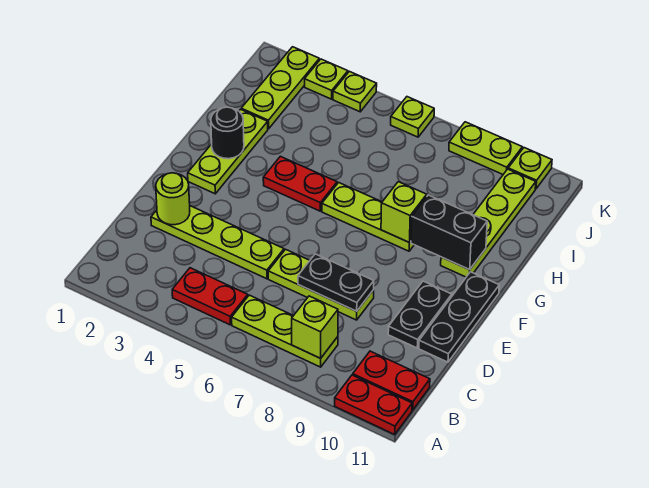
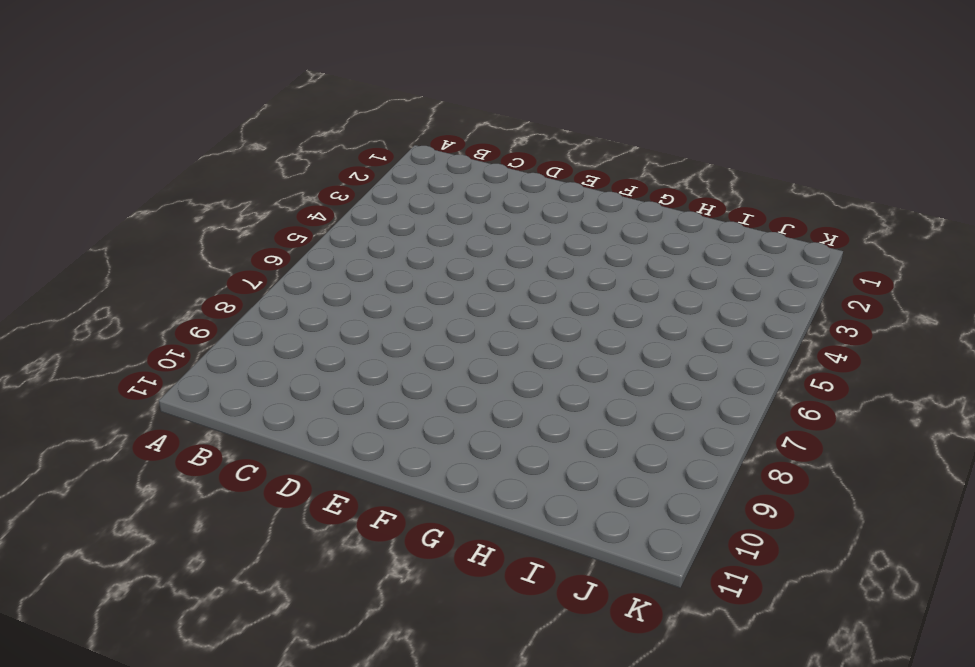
none -> red plate A10:A11 level 1
none -> red plate B4:B5 level 1
none -> lime plate B6:B8 level 1

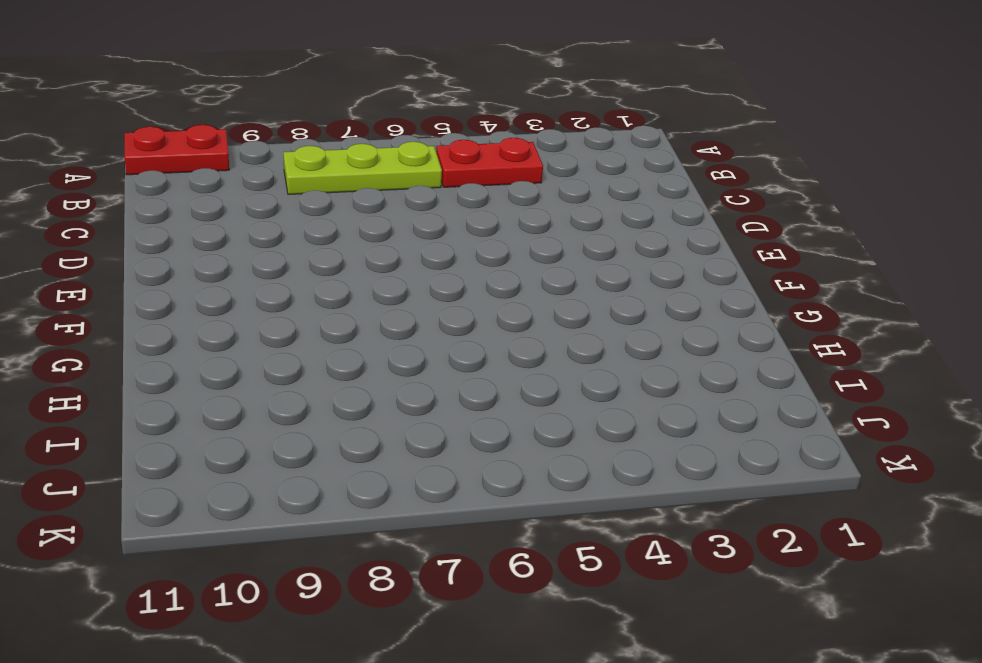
none -> red plate B10:B11 level 1
none -> lime plate D2:D5 level 1
none -> lime plate D6:D8 level 1

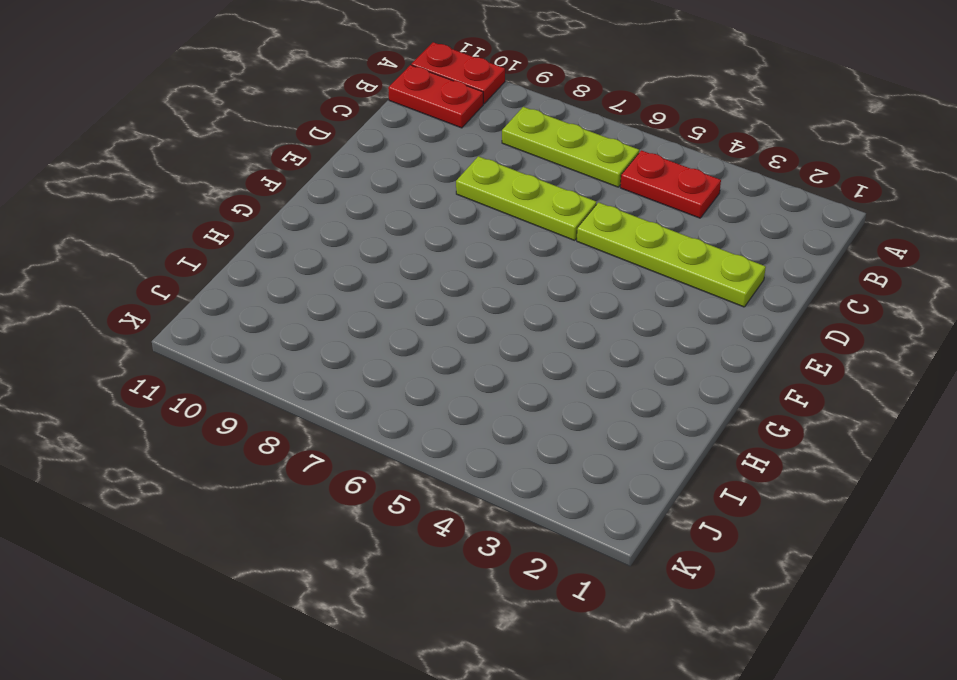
none -> black plate D10:E10 level 1
none -> black plate D11:F11 level 1
none -> lime plate F2:H2 level 1

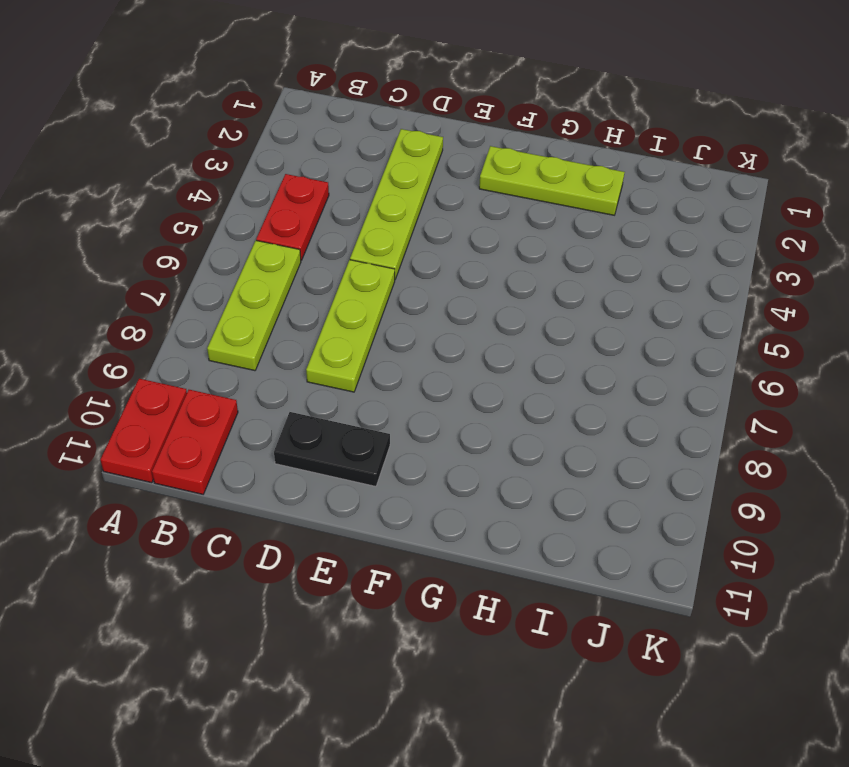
none -> black plate D11:F11 level 1
none -> red plate G4:G5 level 1
none -> lime plate G6:G8 level 1

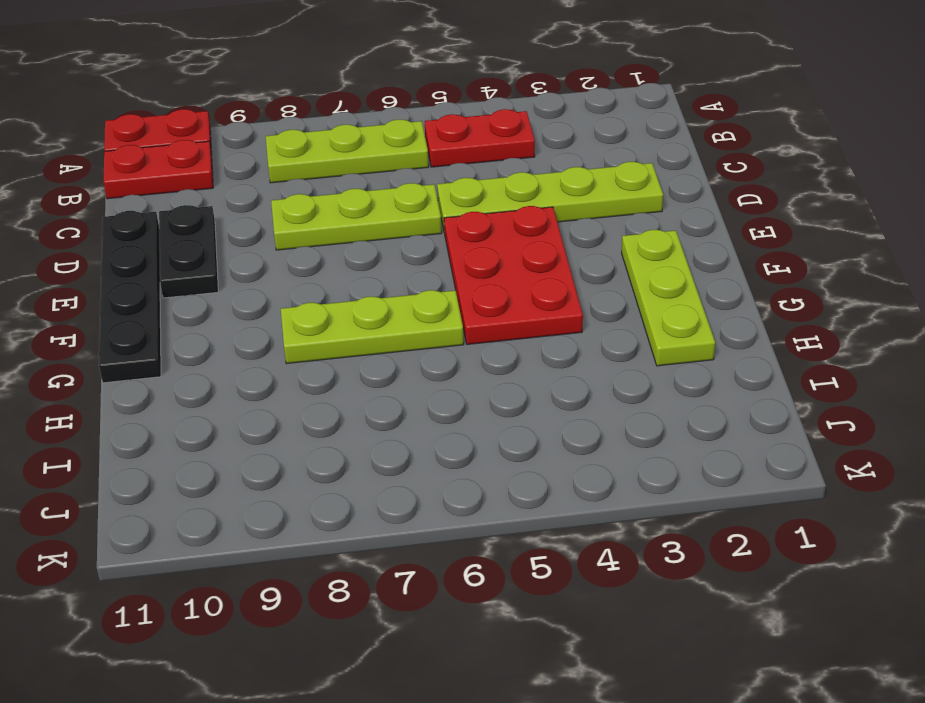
black plate D11:G11 level 1 -> black plate D11:F11 level 1
red plate E4:G5 level 1 -> red plate G4:G5 level 1
none -> lime plate G10:J10 level 1
none -> lime plate I2:K2 level 1
none -> lime plate K3 level 1

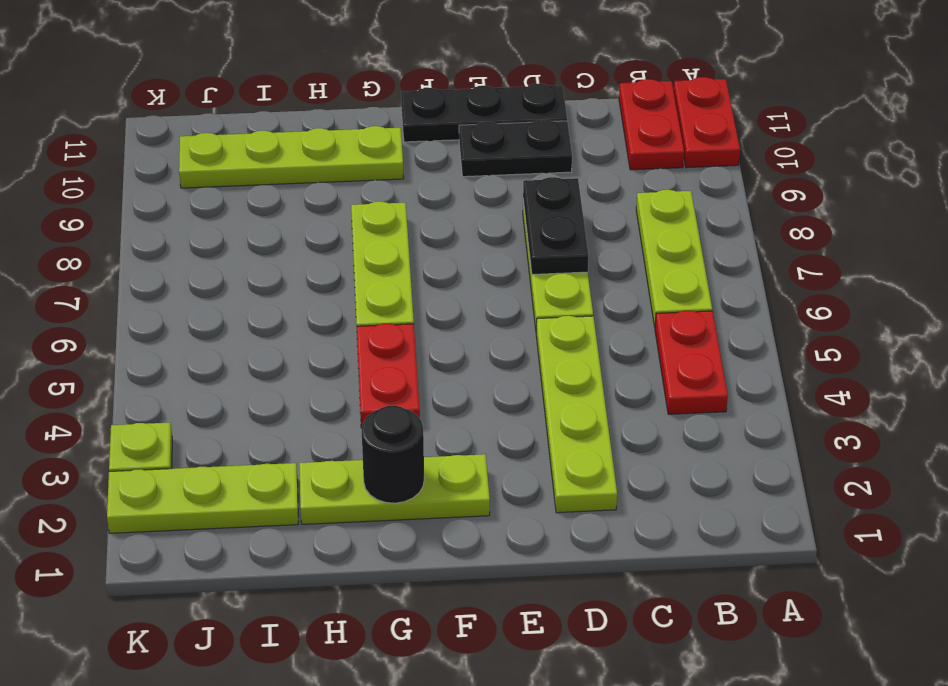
none -> lime plate K4 level 1
none -> lime plate K6 level 1
none -> lime plate K8:K9 level 1

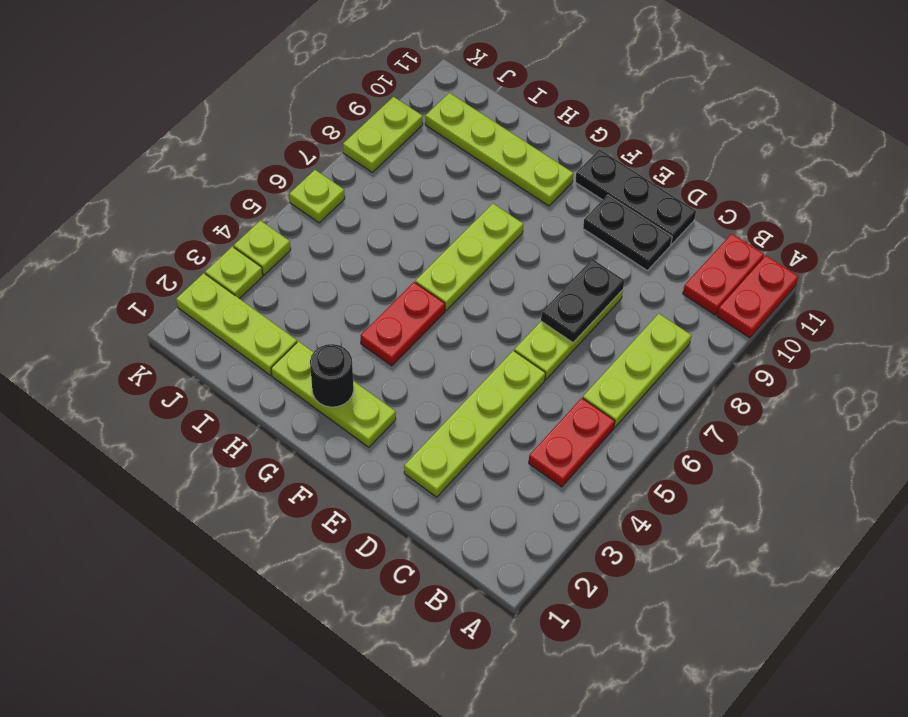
none -> lime plate K10 level 1
none -> lime brick B8 level 2
none -> lime round brick D2 level 2

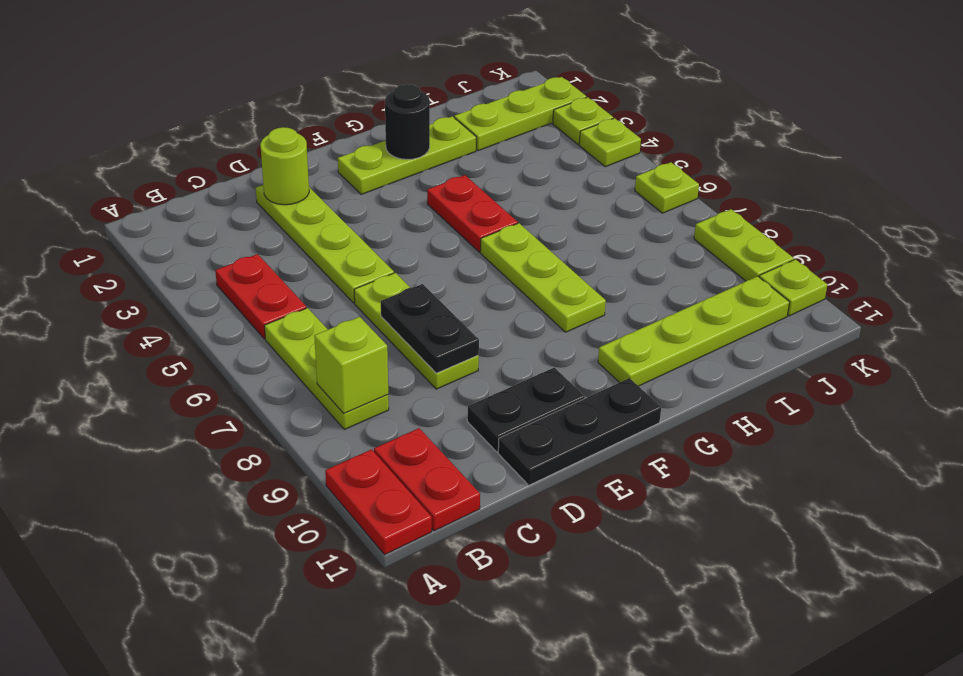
none -> lime brick G8 level 2
none -> black brick G9:G10 level 2

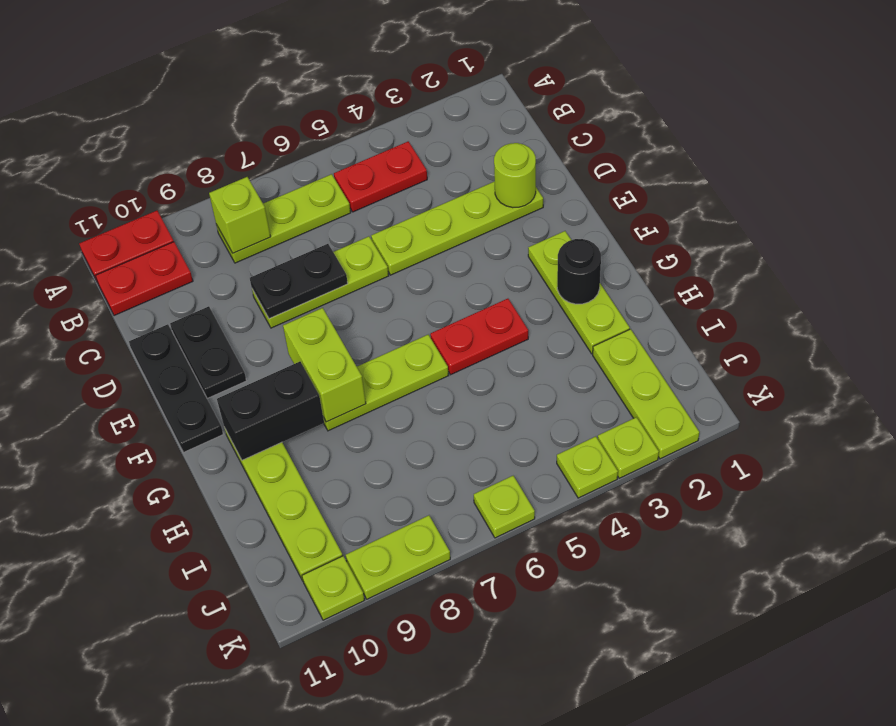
lime brick F8:G8 level 2 -> lime brick G8 level 2

